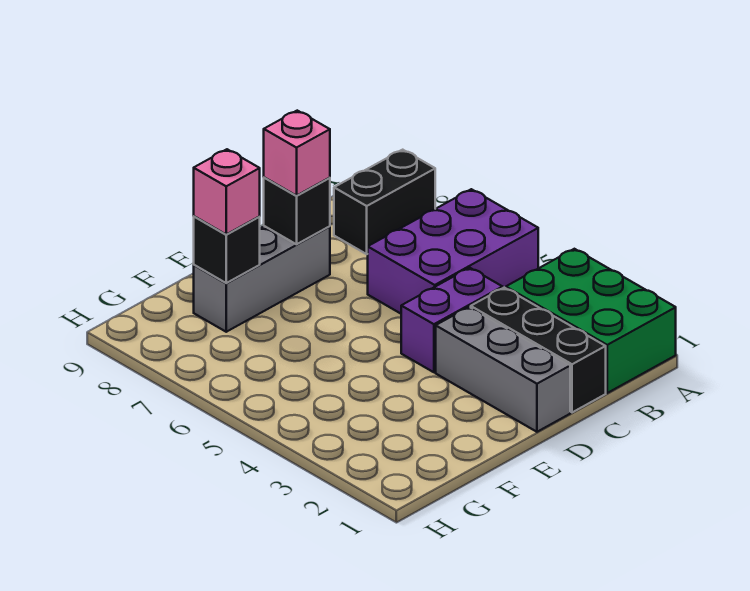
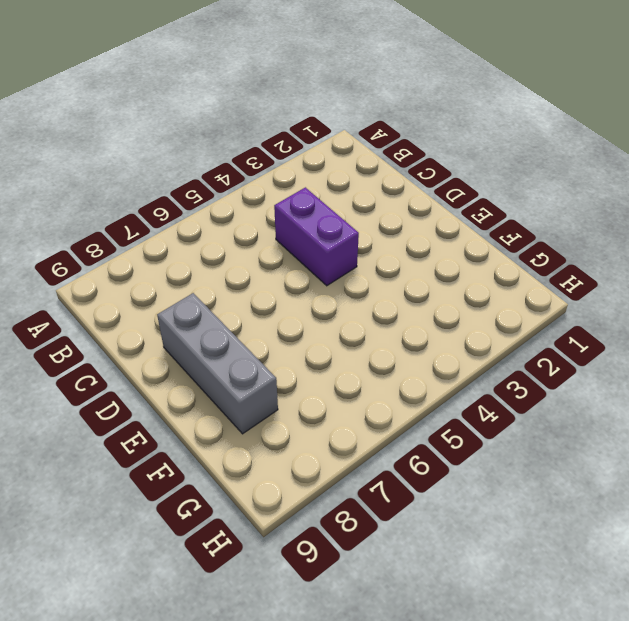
none -> green brick A1:B3 level 1
none -> purple brick A5:C6 level 1

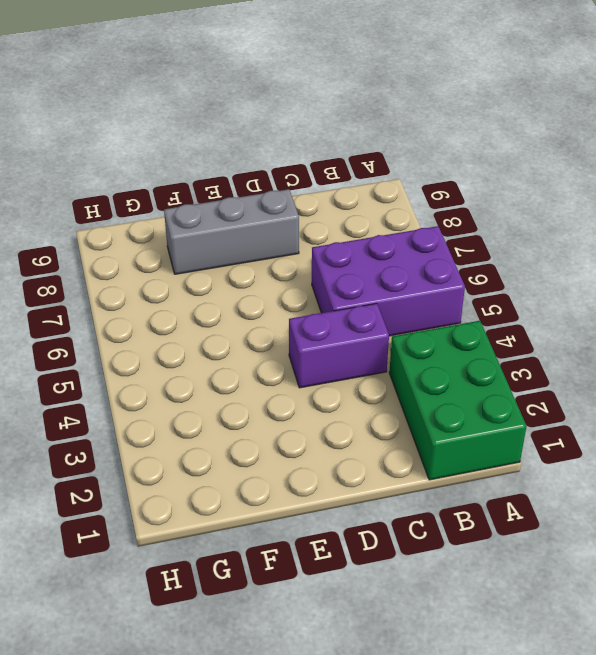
none -> black brick A8:B8 level 1
none -> black brick C1:C3 level 1

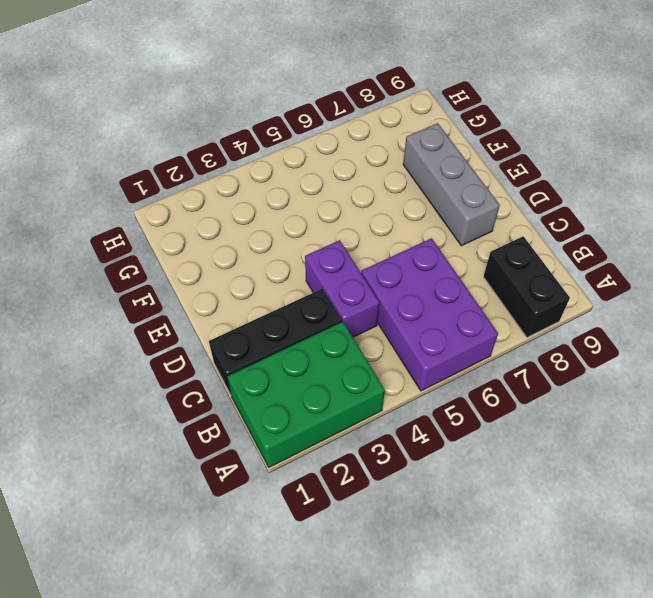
none -> grey brick D1:D3 level 1
none -> black brick D8 level 2

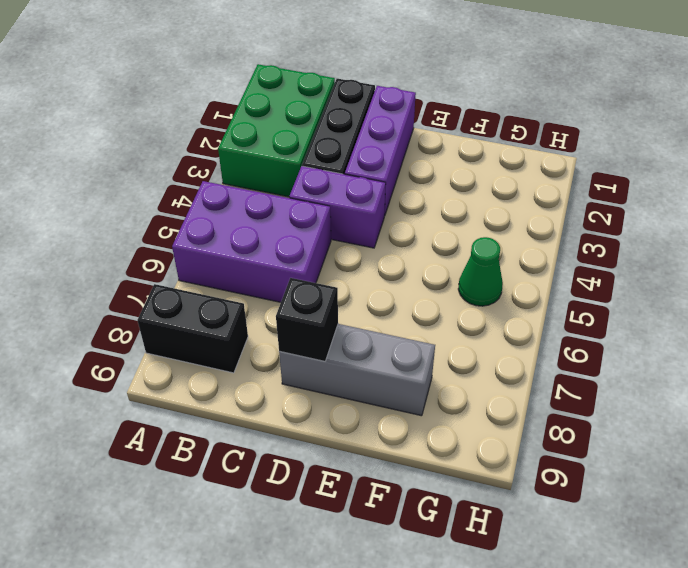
purple brick D1:D3 level 1 -> grey brick D1:D3 level 1
green cone G5 level 1 -> none
none -> black brick F8 level 2
none -> pink brick D8 level 3

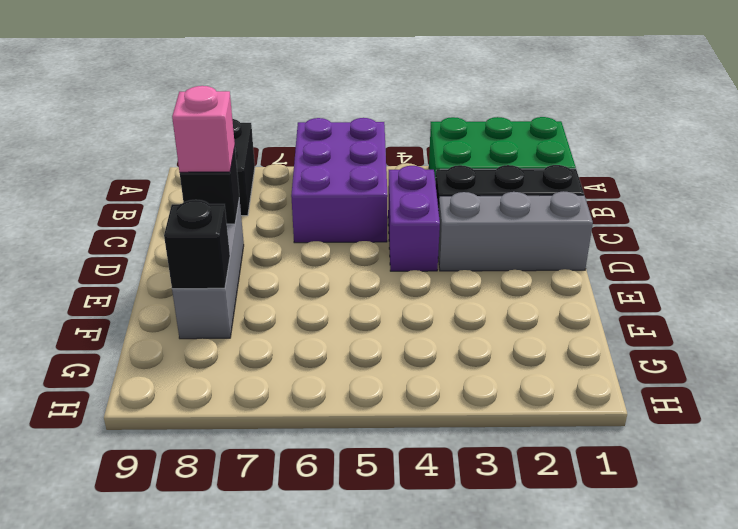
none -> pink brick F8 level 3

